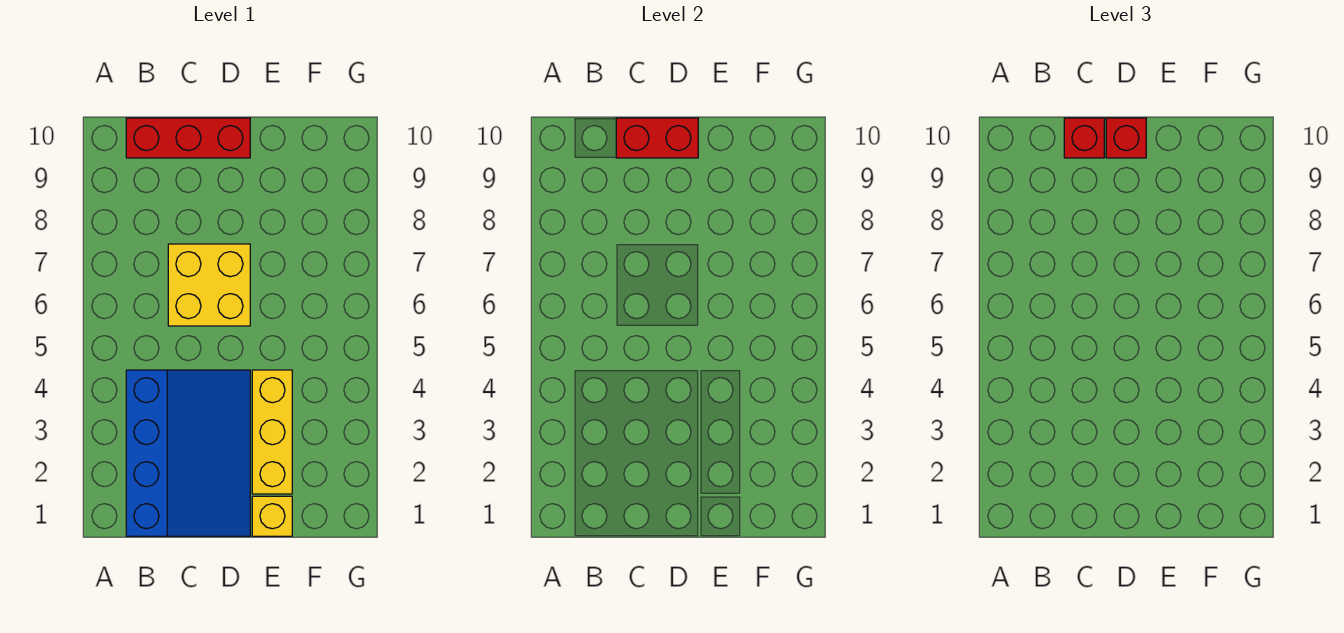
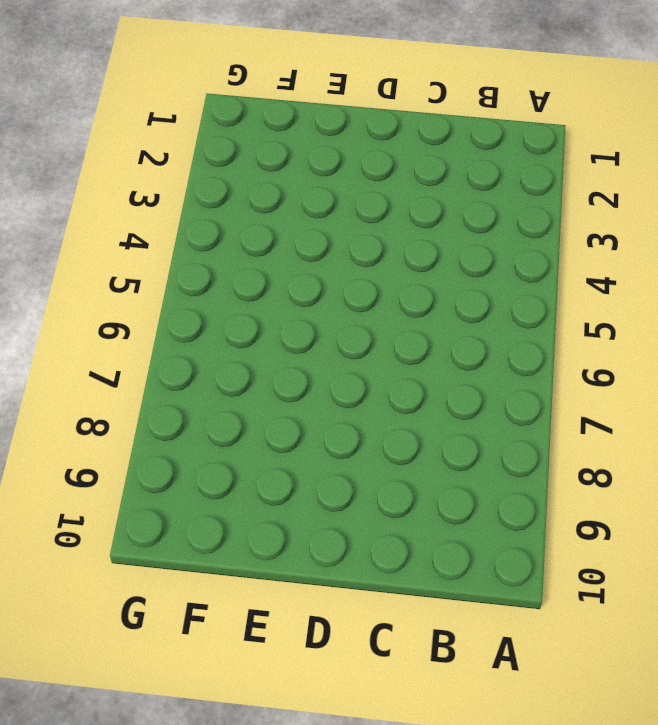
none -> blue slope B1:D4 level 1 top B
none -> red brick B10:D10 level 1

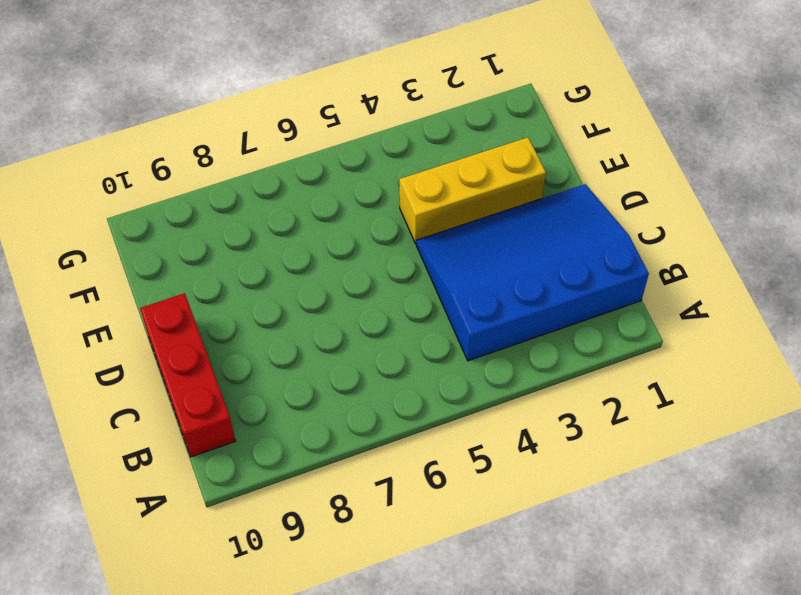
none -> yellow brick C6:D7 level 1
none -> yellow brick E1 level 1

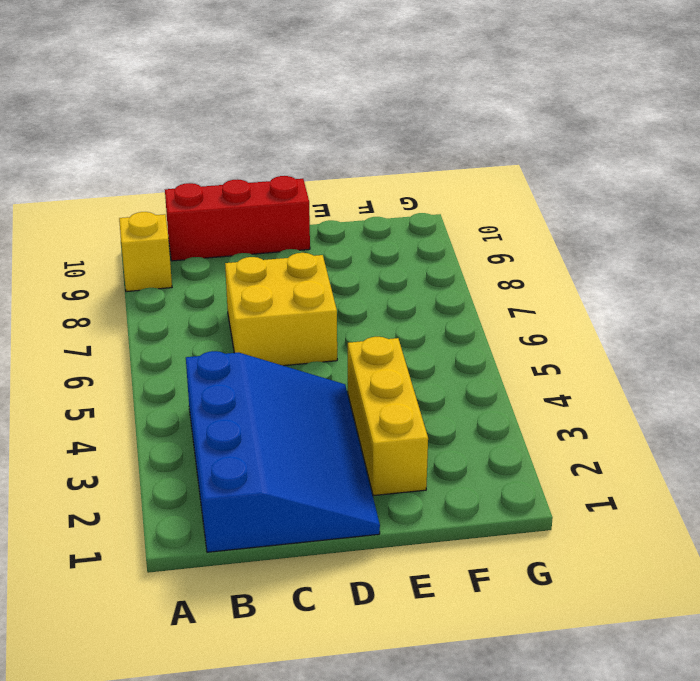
yellow brick A9 level 1 -> yellow brick E1 level 1
none -> red brick C10:D10 level 2
none -> red brick C10 level 3

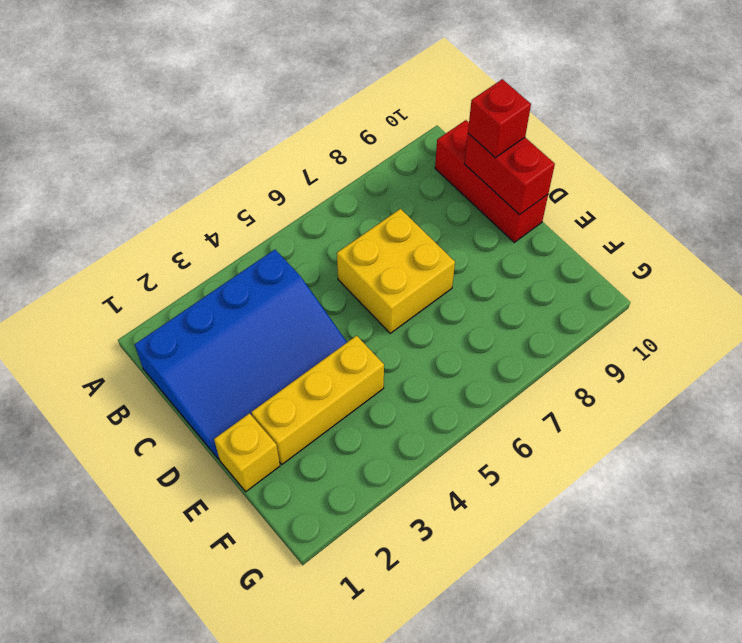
none -> red brick D10 level 3

